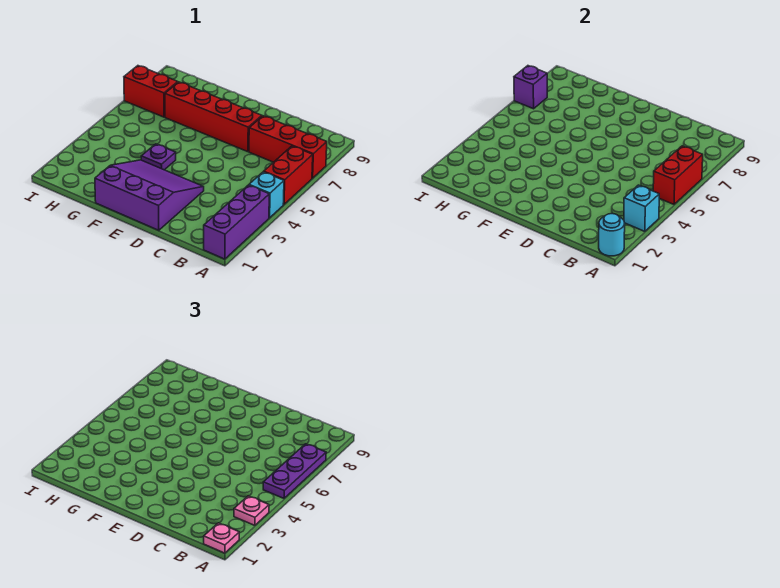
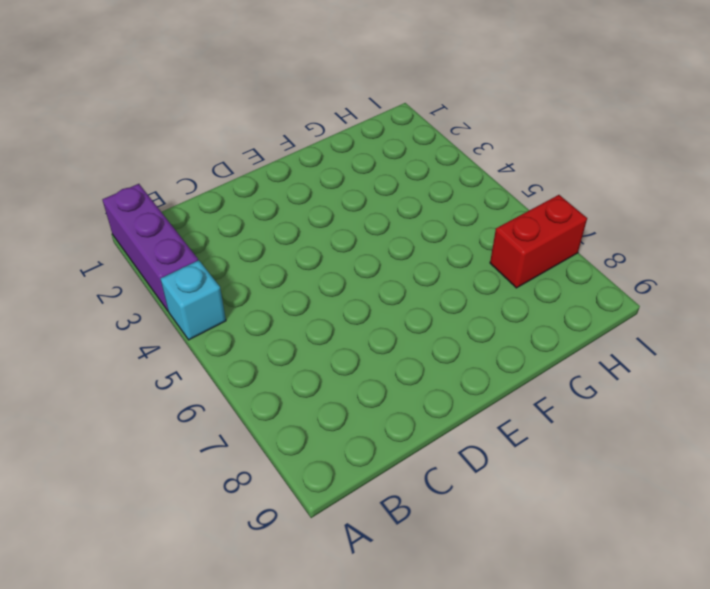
none -> red brick A5:A6 level 1
none -> red brick A7:C7 level 1
none -> purple slope D1:F3 level 1 top 1

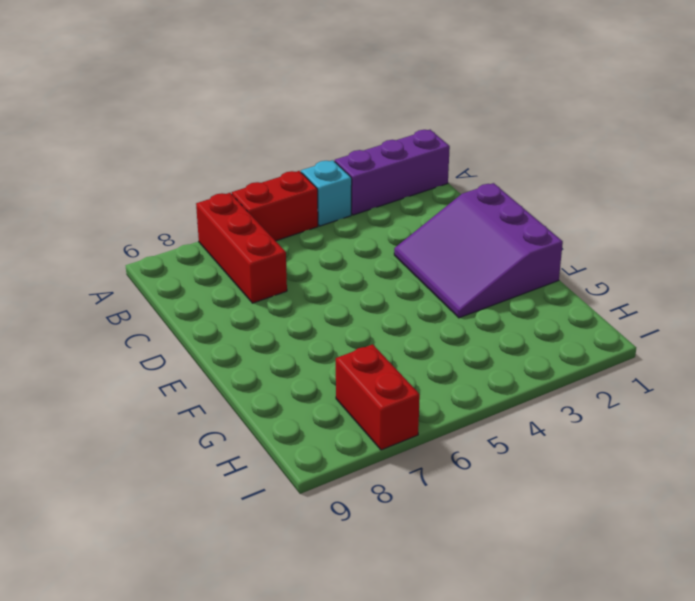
none -> red brick D7:G7 level 1
none -> purple plate F4 level 1
none -> cyan round brick A1 level 2

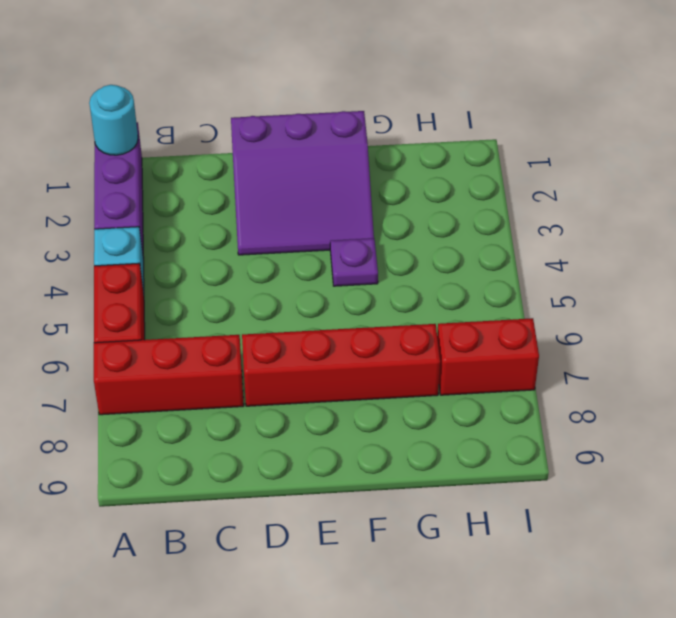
none -> cyan brick A3 level 2
none -> red brick A5:A6 level 2
none -> purple brick I7 level 2

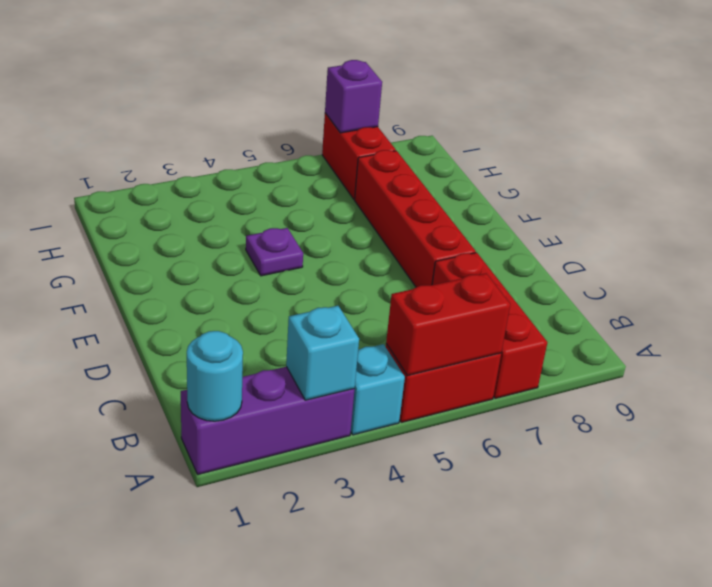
none -> purple slope D1:F3 level 1 top 1
none -> pink plate A1 level 3
none -> pink plate A3 level 3

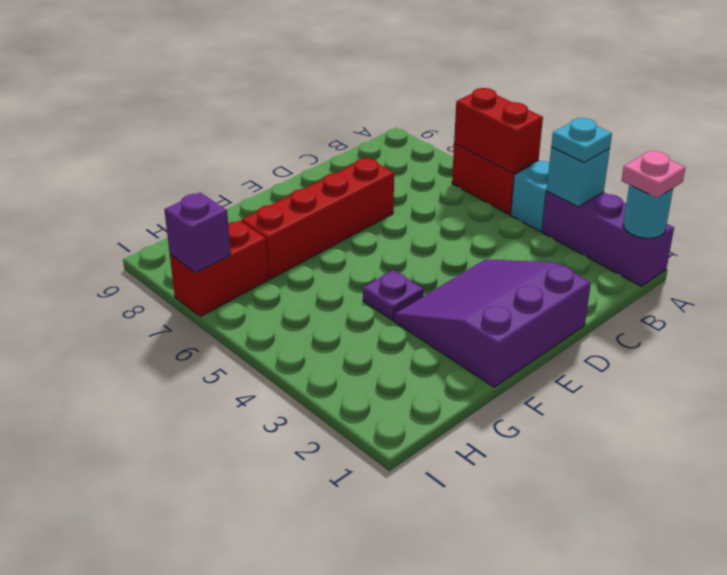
cyan plate A3 level 3 -> pink plate A3 level 3
none -> red brick A7:C7 level 1
none -> purple plate A5:A7 level 3

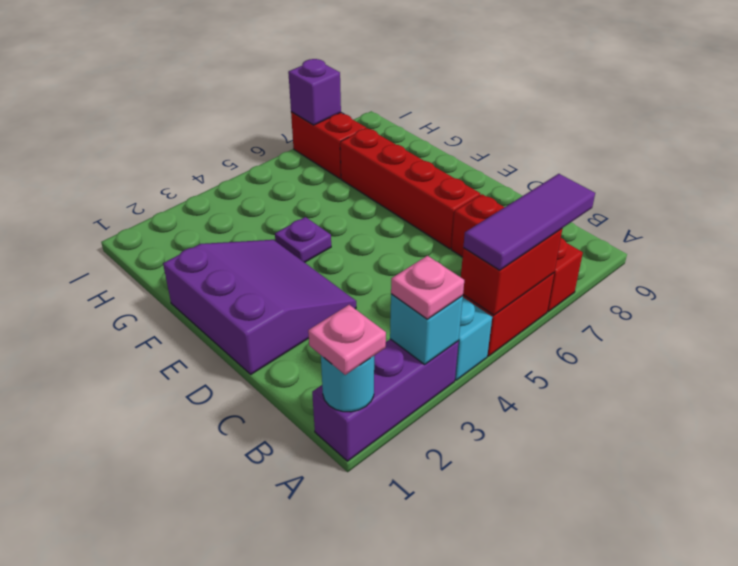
purple tile A5:A7 level 3 -> purple plate A5:A7 level 3

